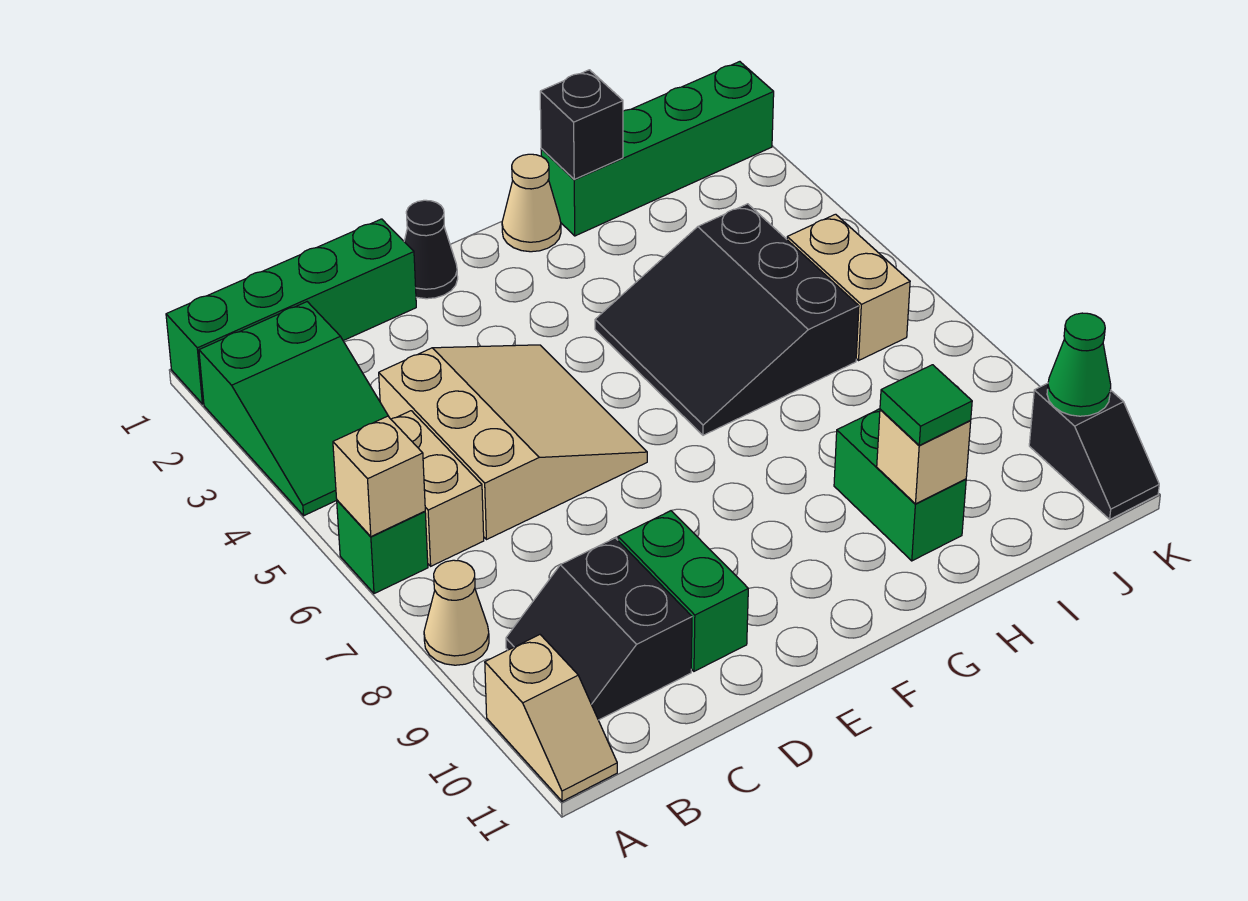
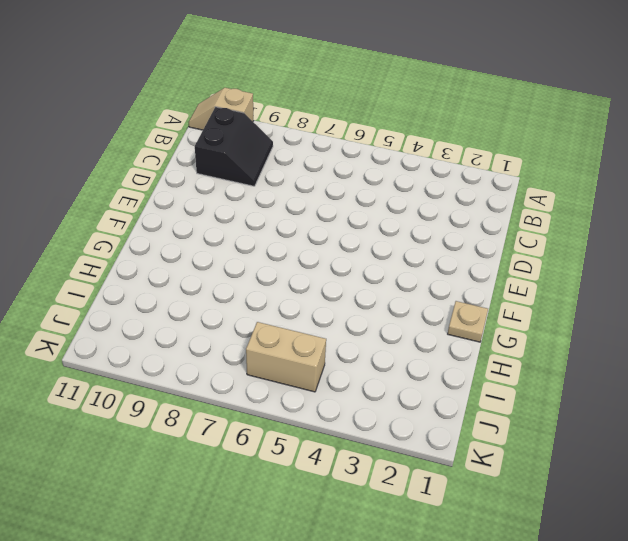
black slope B9:C10 level 1 top 10 -> black slope B9:C10 level 1 top C
tan plate G1 level 1 -> tan cone G1 level 1
none -> green brick A1:D1 level 1
none -> green slope A2:B4 level 1 top 2
none -> green brick A6 level 1

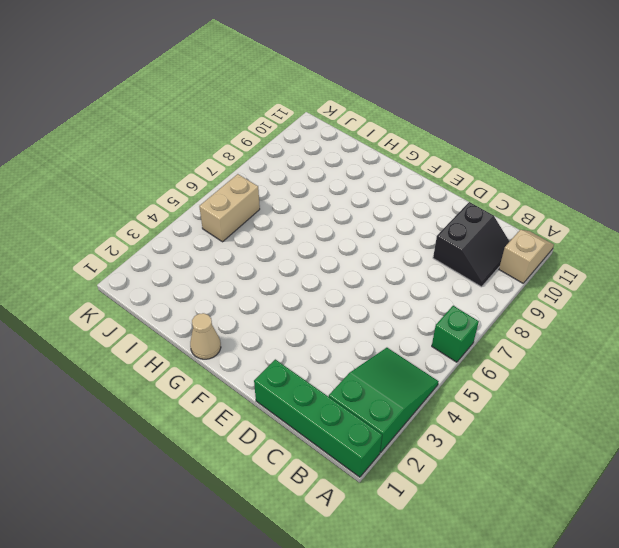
none -> tan cone A8 level 1
none -> tan brick B5:B6 level 1
none -> tan slope C4:E6 level 1 top C

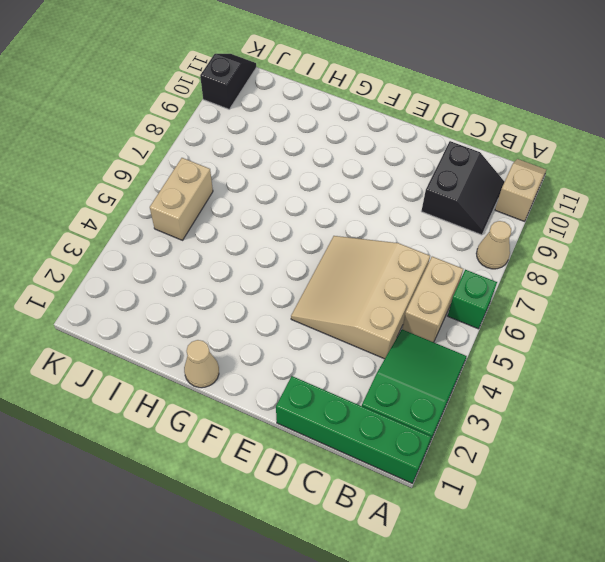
none -> green brick D9:D10 level 1
none -> black cone E1 level 1
none -> black slope G4:I6 level 1 top I

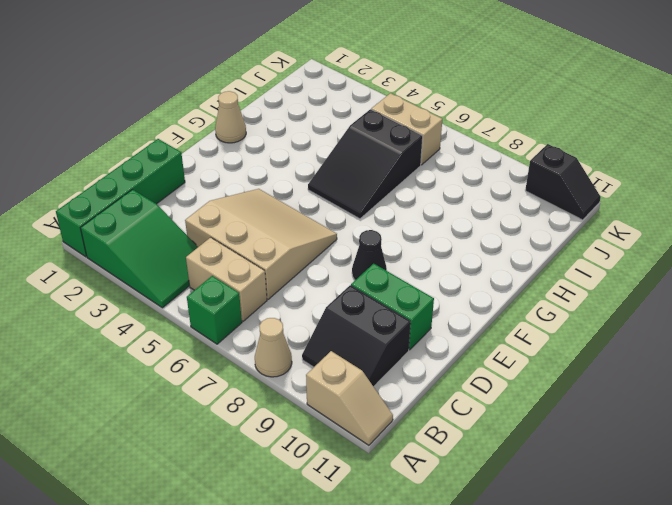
black cone E8 level 1 -> black cone E1 level 1
black slope G5:I6 level 1 top I -> black slope G4:I6 level 1 top I
none -> green brick H1:K1 level 1
none -> green brick H9:H10 level 1
none -> tan brick A6 level 2

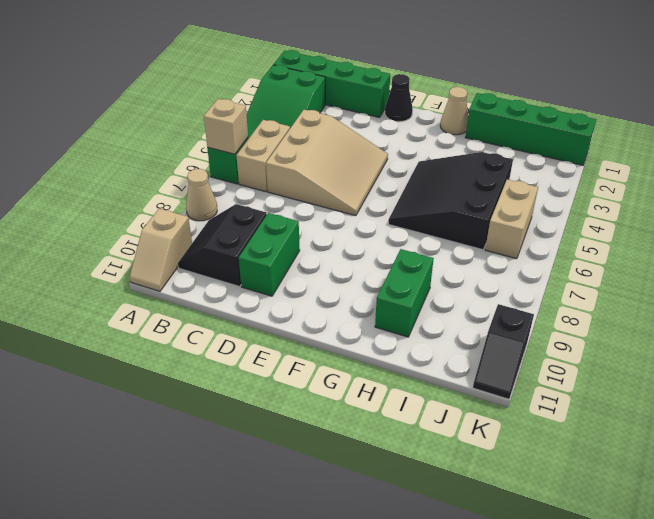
none -> black brick H1 level 2
none -> tan brick H10 level 2
none -> green cone K10 level 2

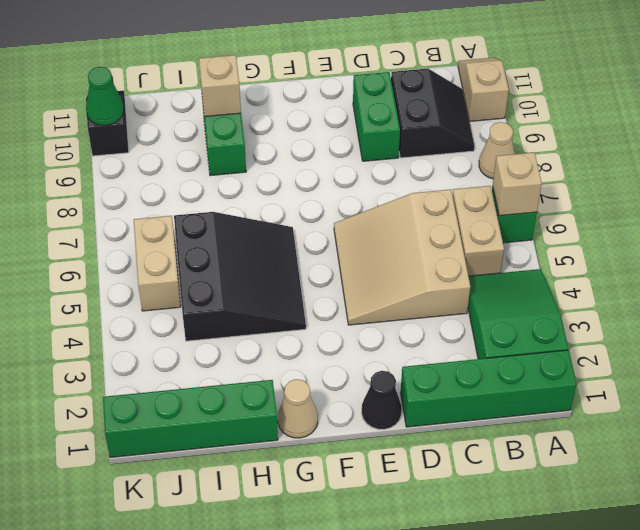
none -> black brick H1 level 2
none -> green tile H10 level 3

